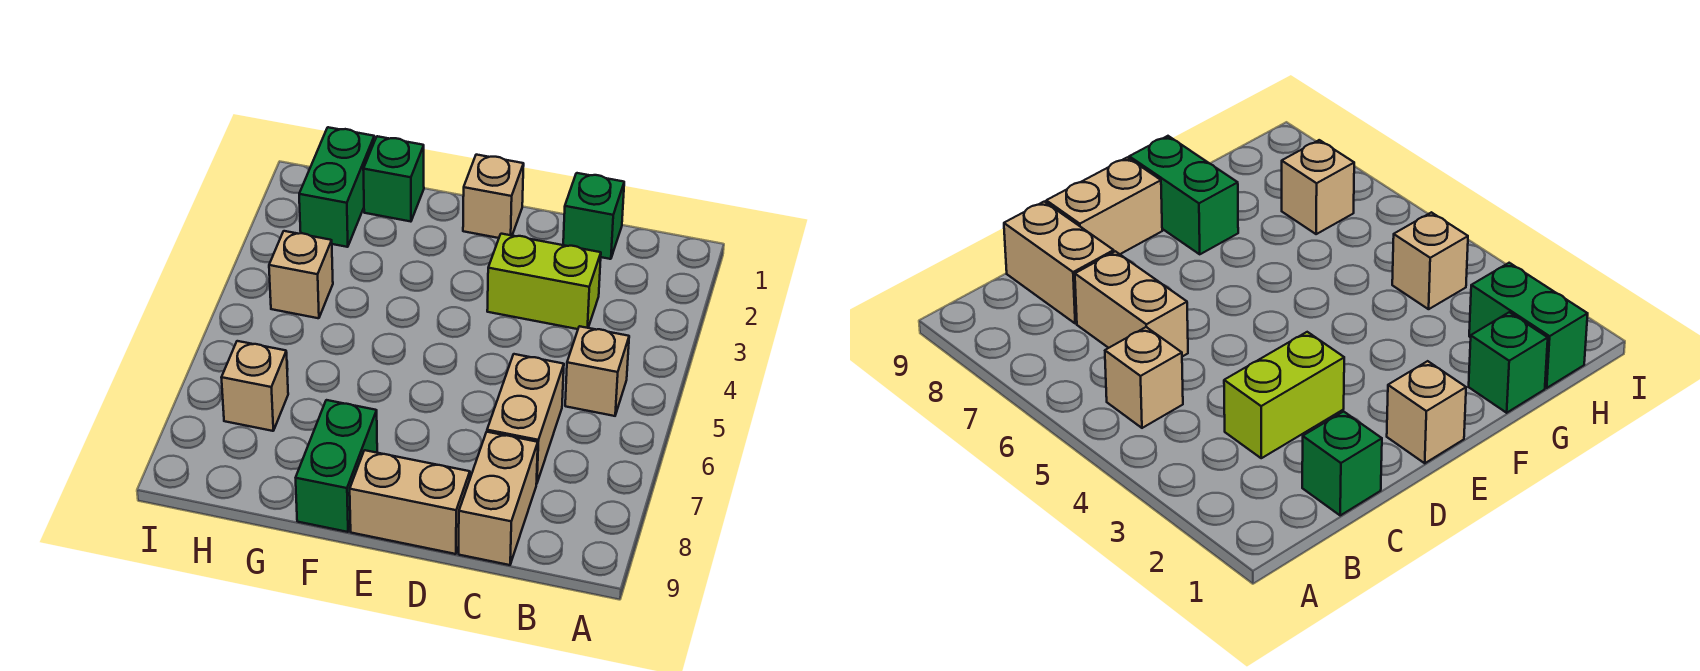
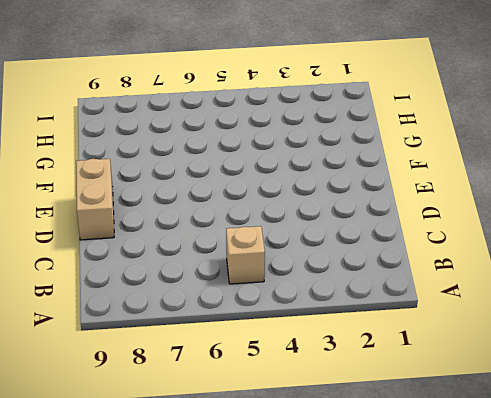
none -> green brick C1 level 1
none -> lime brick C3:D3 level 1
none -> tan brick C6:C7 level 1

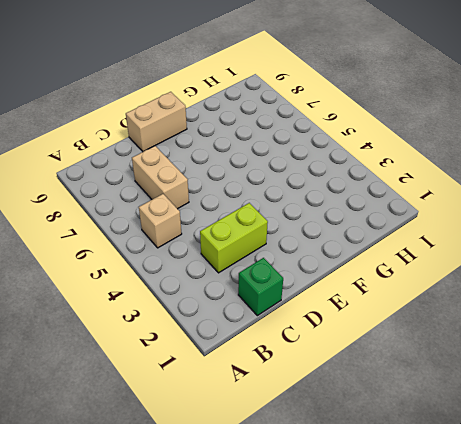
none -> tan brick C8:C9 level 1
none -> tan brick E1 level 1
none -> green brick F8:F9 level 1

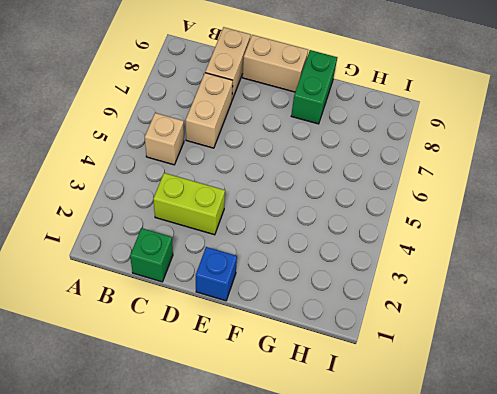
blue brick E1 level 1 -> tan brick E1 level 1
none -> green brick G1 level 1
none -> green brick H1:H2 level 1
none -> tan brick H4 level 1

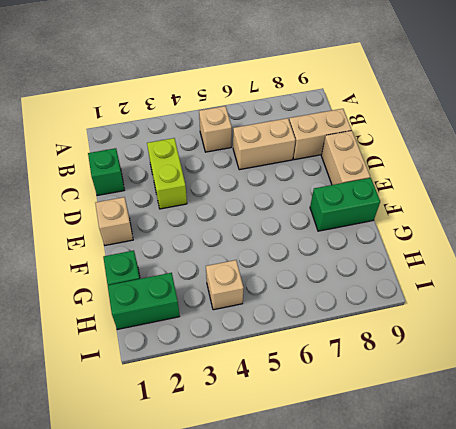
none -> tan brick H7 level 1

